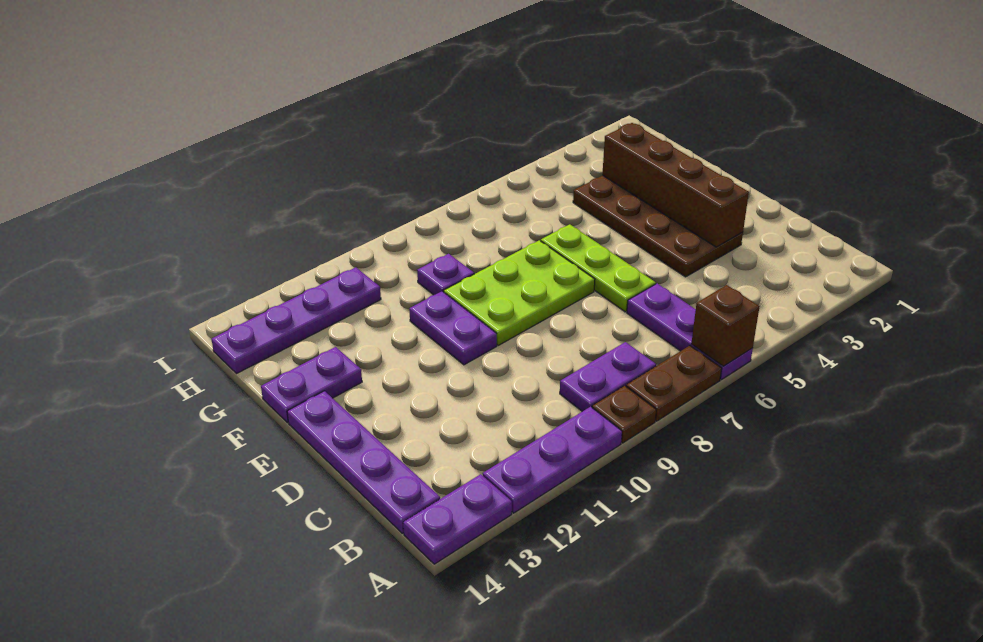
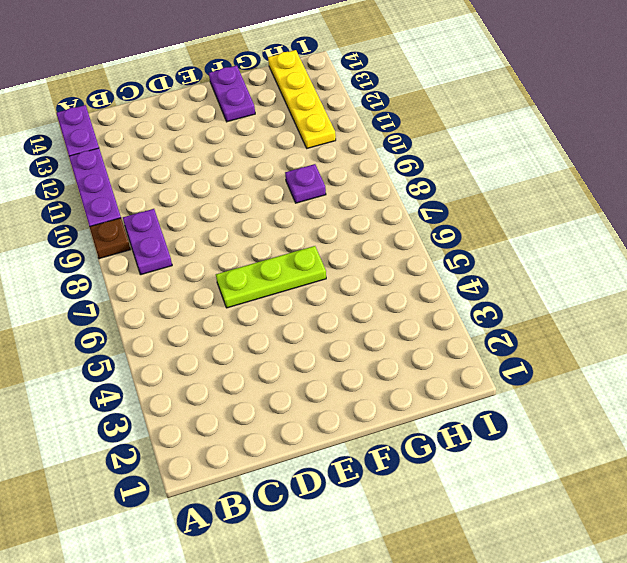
yellow plate H11:H14 level 1 -> purple plate H11:H14 level 1
none -> purple plate A6:C6 level 1
none -> brown plate A7:A8 level 1
none -> purple plate B14:E14 level 1

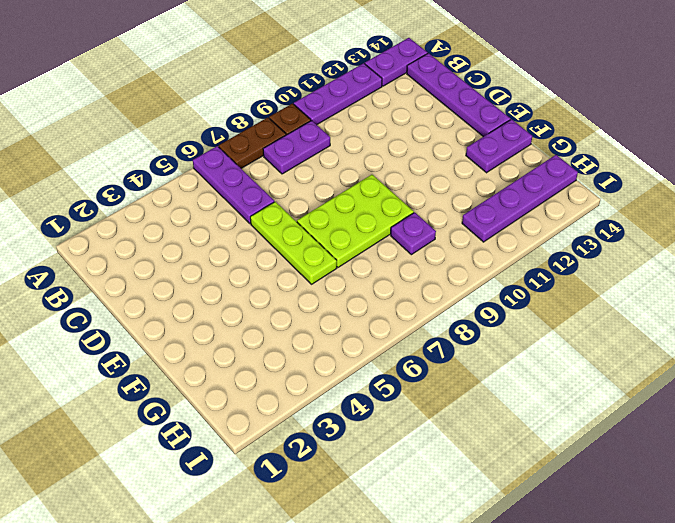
none -> brown plate D3:G4 level 1
none -> purple plate E10:F10 level 1
none -> brown brick A6 level 2

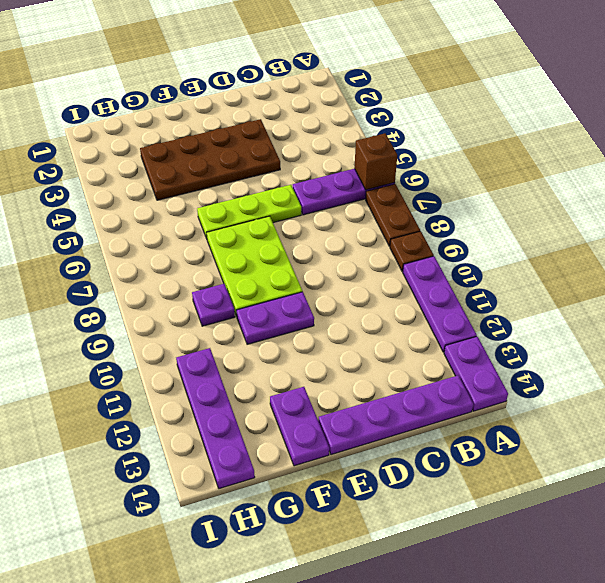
none -> purple plate B8:B9 level 1
none -> brown brick D3:G3 level 2

